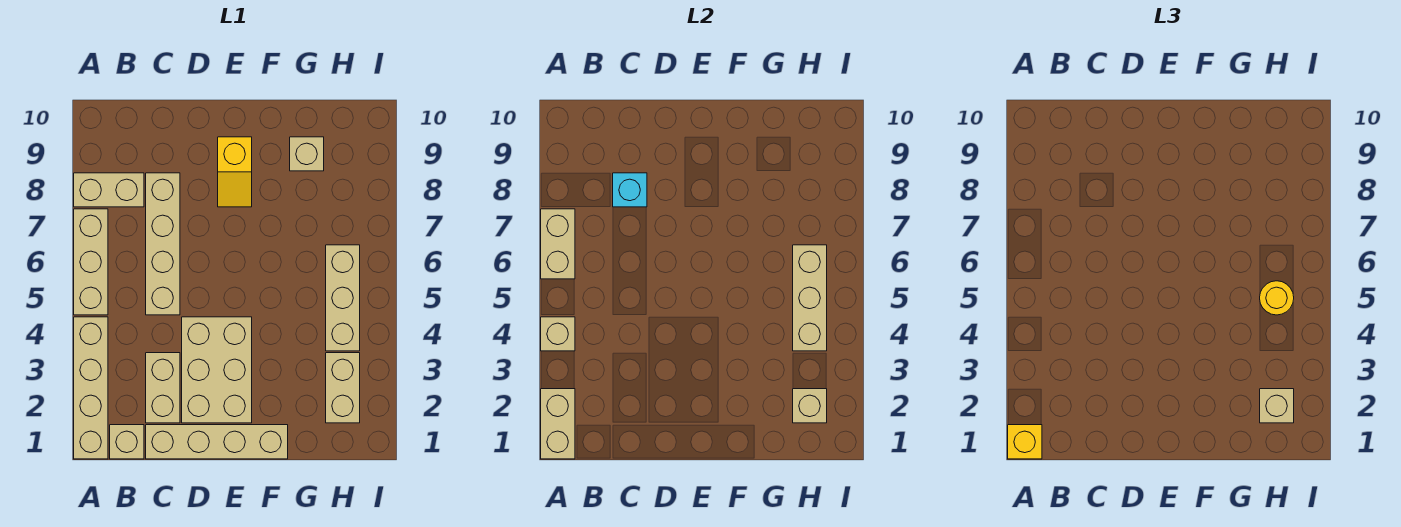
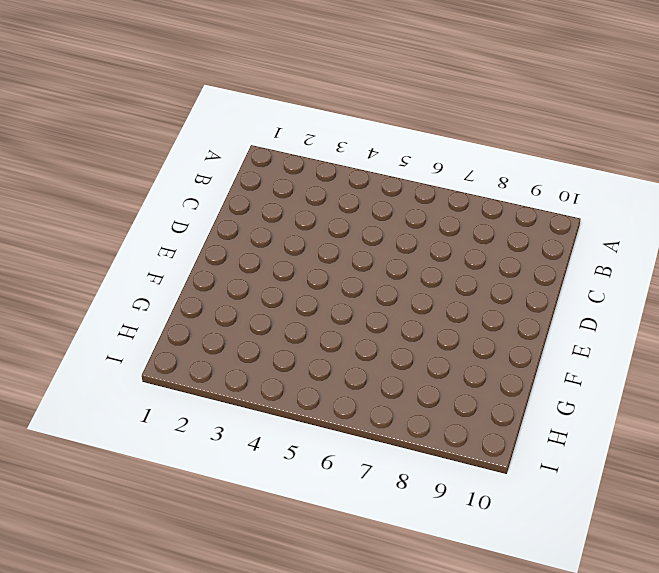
none -> tan brick A1:A4 level 1
none -> tan brick A5:A7 level 1
none -> tan brick A8:B8 level 1

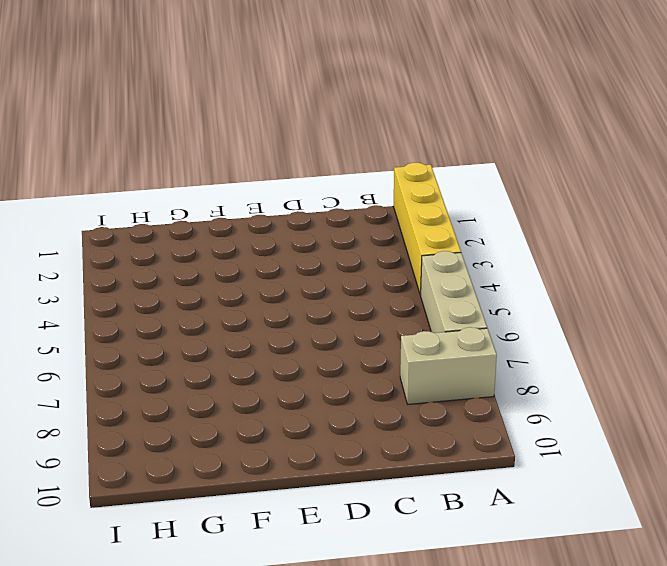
yellow brick A1:A4 level 1 -> tan brick A1:A4 level 1
none -> tan brick B1 level 1
none -> tan brick C1:F1 level 1
none -> tan brick C2:C3 level 1

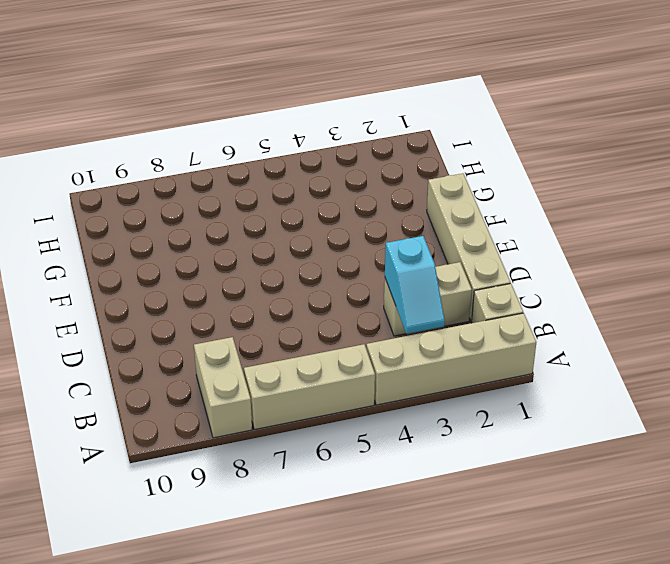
cyan slope B3:C3 level 2 top C -> none
none -> tan brick C5:C8 level 1
none -> tan brick D2:E4 level 1
none -> yellow slope E8:E9 level 1 top 9

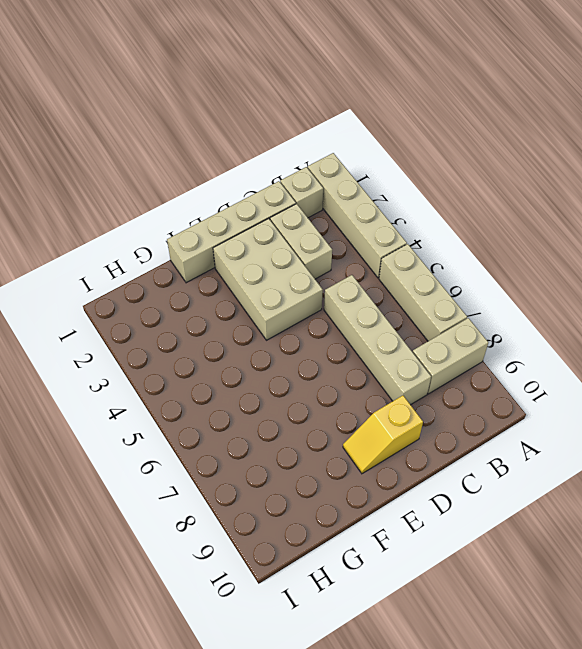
yellow slope D9:E9 level 1 top D -> yellow slope E8:E9 level 1 top 9
none -> tan brick G9 level 1
none -> tan brick H2:H3 level 1
none -> tan brick H4:H6 level 1

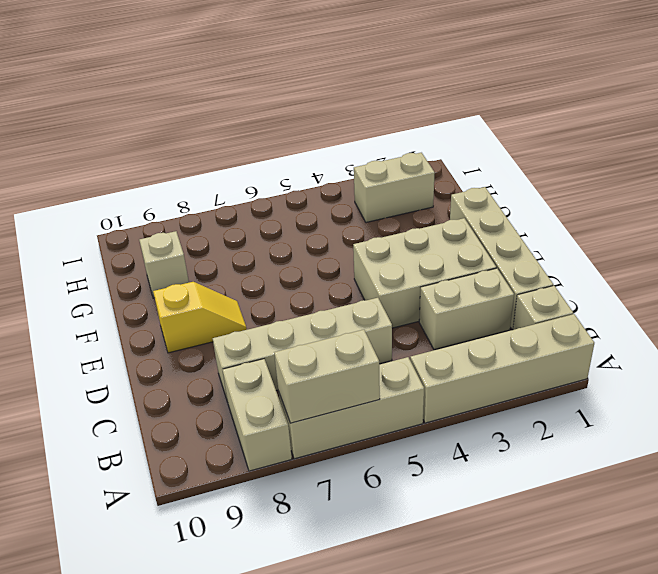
none -> tan brick H4:H6 level 1
none -> tan brick A1:A2 level 2
none -> tan brick A4 level 2

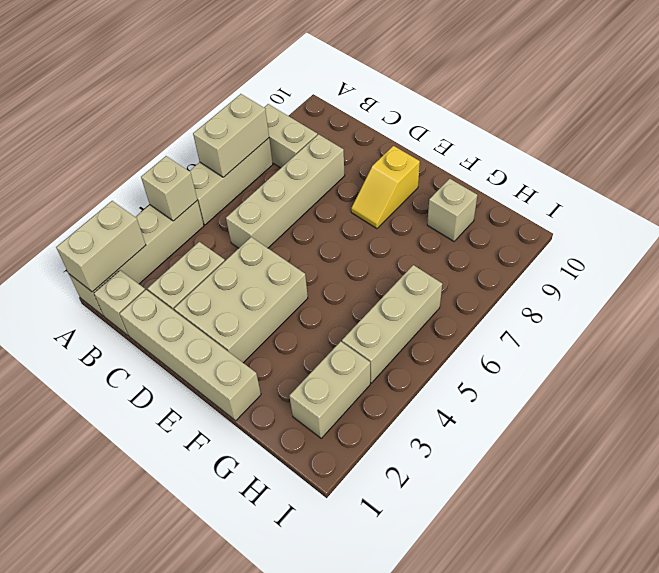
none -> cyan brick C8 level 2
none -> tan brick H2 level 2
none -> tan brick H4:H6 level 2

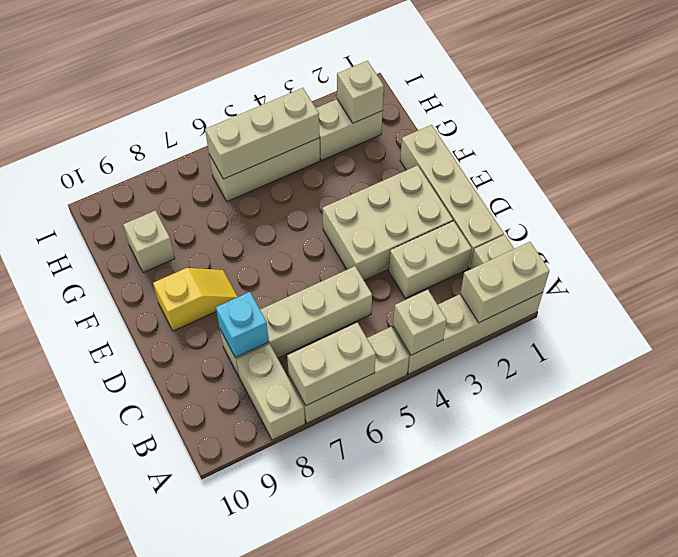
none -> yellow brick A1 level 3
none -> tan brick H2 level 3
none -> yellow round brick H5 level 3

